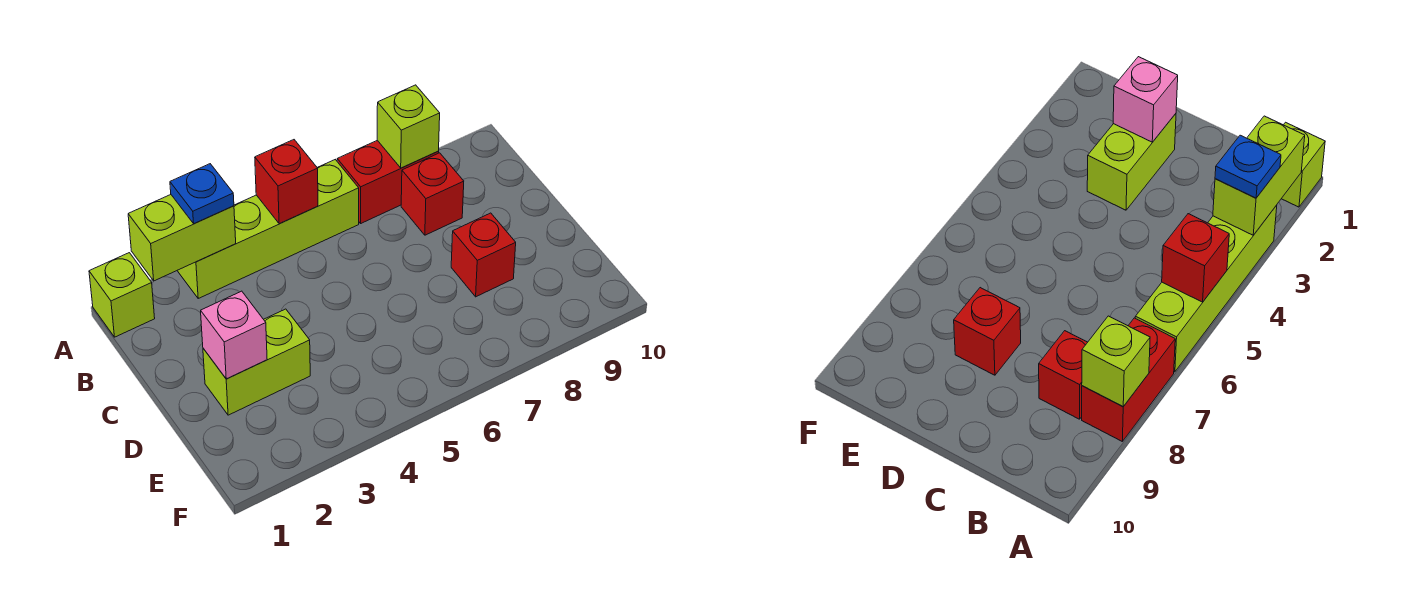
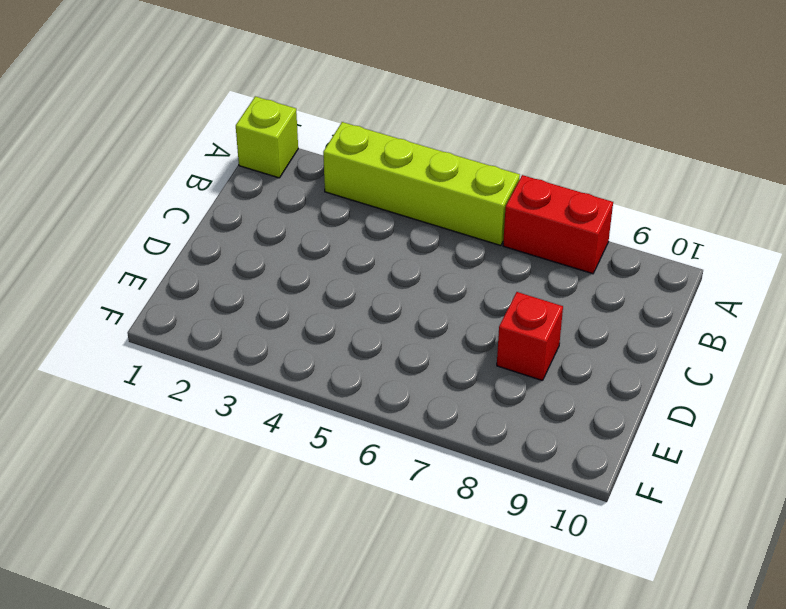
none -> red brick B8 level 1
none -> lime brick D2:D3 level 1

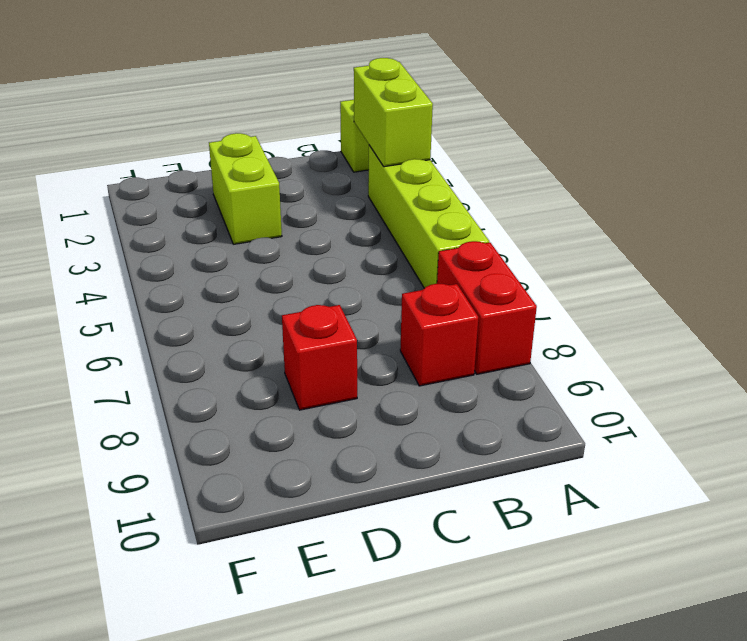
none -> red brick A5 level 2
none -> lime brick A8 level 2

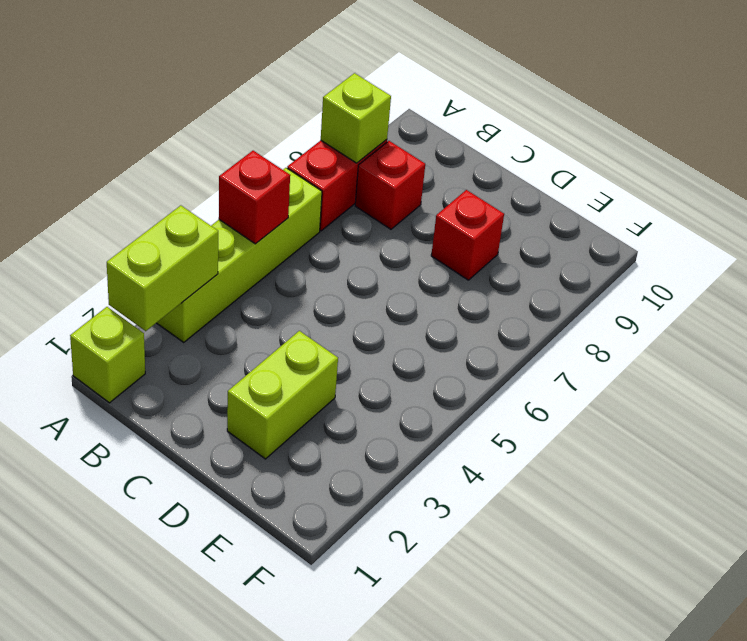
none -> pink brick D2 level 2
none -> blue plate A3 level 3

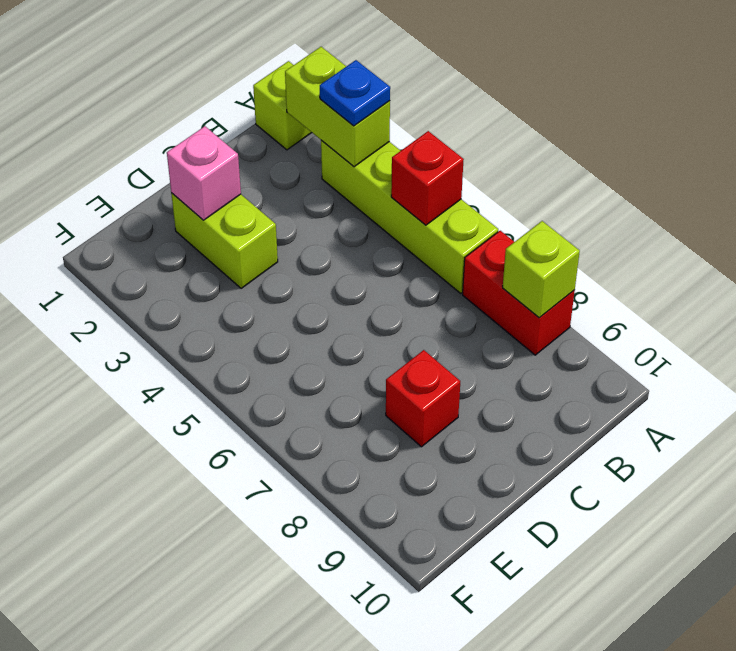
none -> red brick B8 level 1

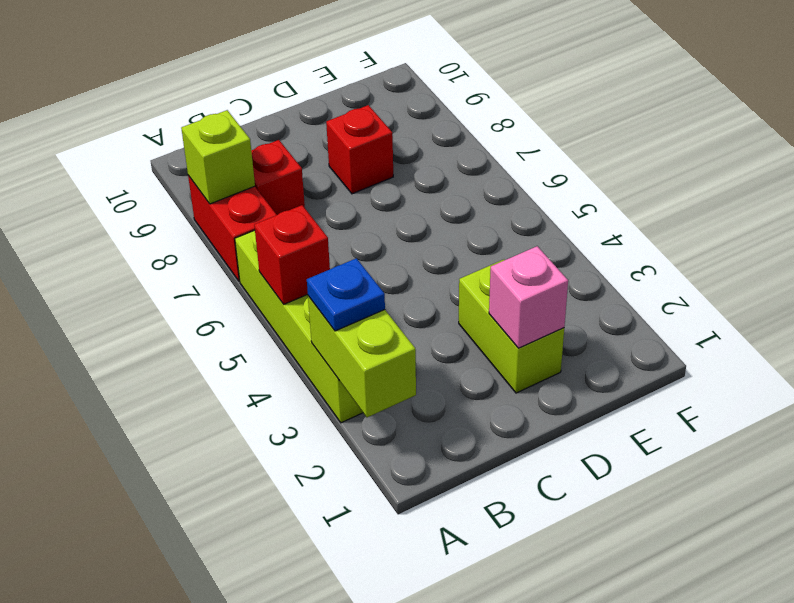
none -> lime brick A1 level 1

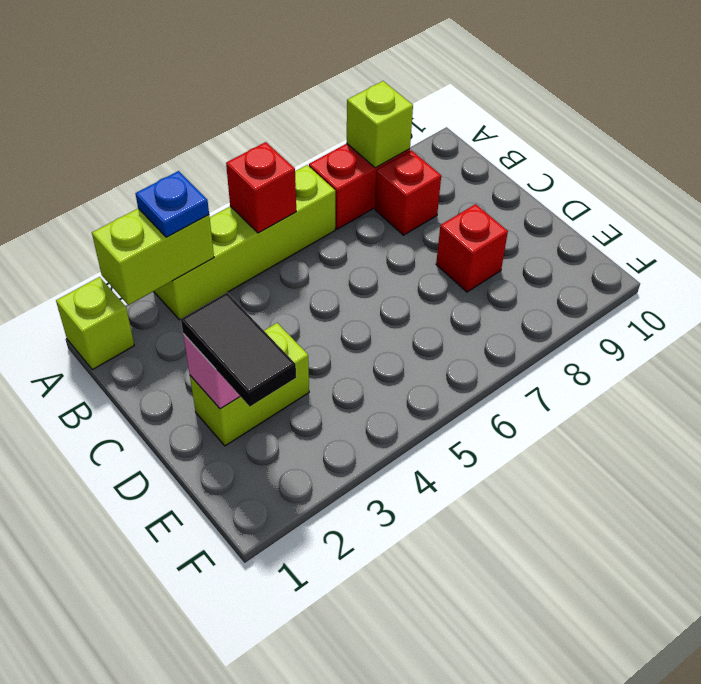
black tile D2:E2 level 3 -> none

